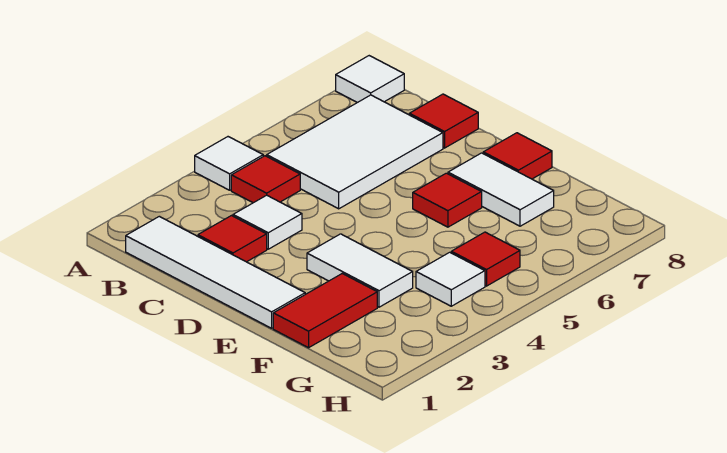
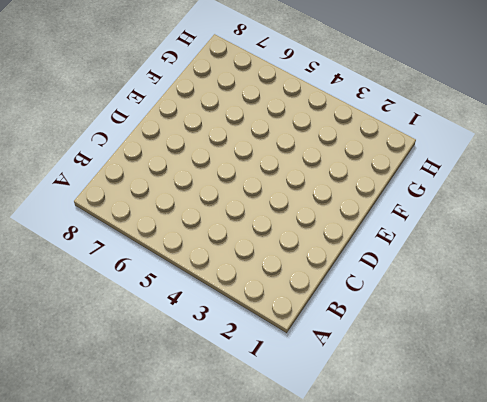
none -> white tile A4 level 1
none -> white tile A8 level 1
none -> white tile B1:E1 level 1

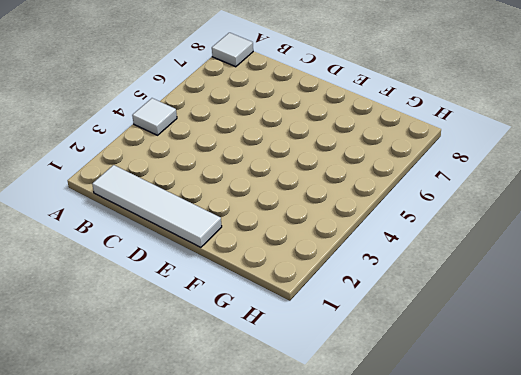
none -> red tile B4 level 1
none -> white tile B5:C7 level 1
none -> red tile C2 level 1

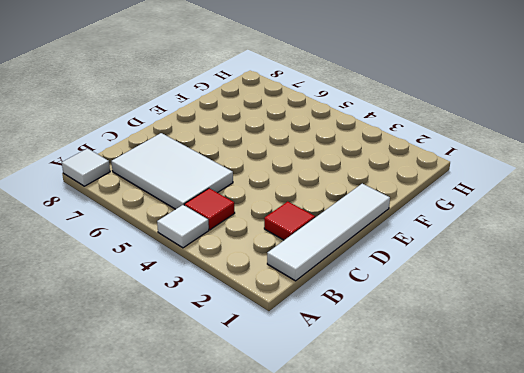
none -> white tile C3 level 1
none -> red tile C8 level 1
none -> white tile E3:F3 level 1

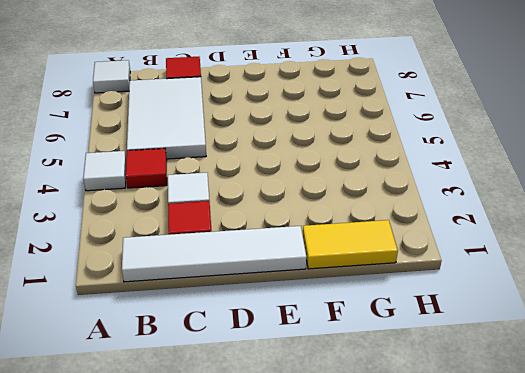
yellow tile F1:G1 level 1 -> red tile F1:F2 level 1
none -> white tile E3:F3 level 1
none -> red tile E6 level 1
none -> white tile E7:F7 level 1

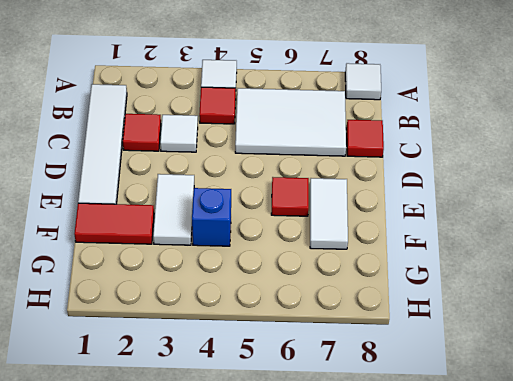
blue brick F4 level 1 -> none
none -> red tile E8 level 1
none -> white tile G4 level 1
none -> red tile G5 level 1

